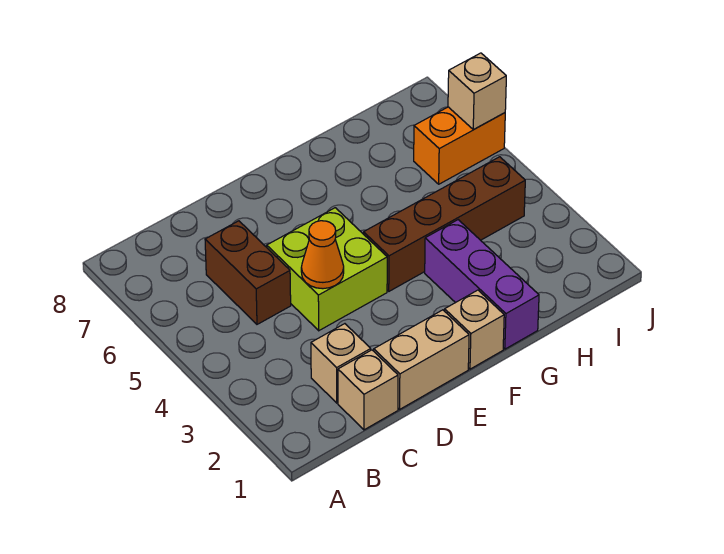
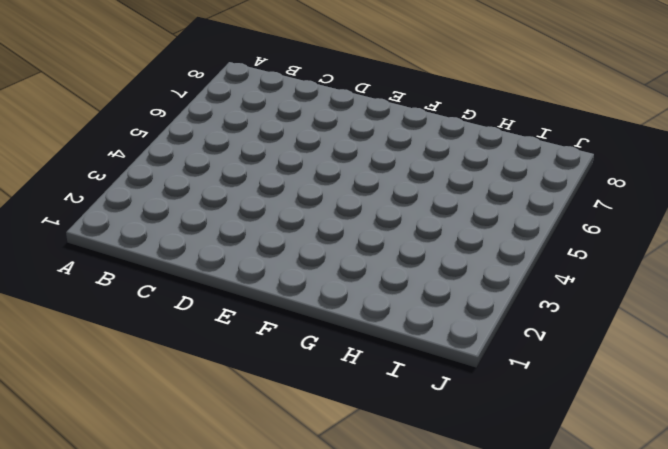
none -> tan brick C1 level 1
none -> tan brick C2 level 1

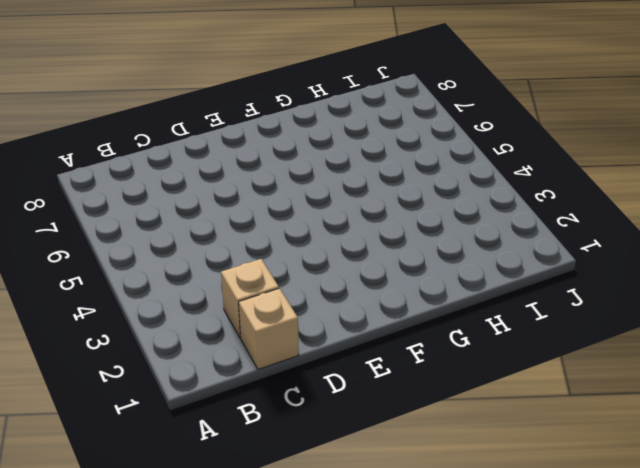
none -> brown brick C5:C6 level 1
none -> tan brick D1:E1 level 1

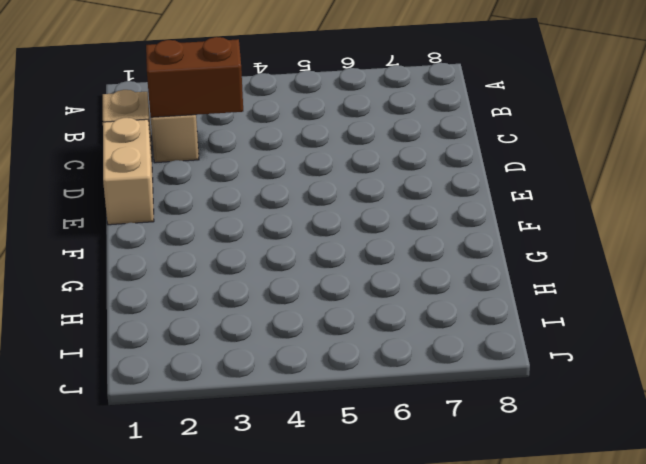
brown brick C2:C3 level 2 -> brown brick C5:C6 level 1
none -> lime brick D4:E5 level 1
none -> tan brick F1 level 1

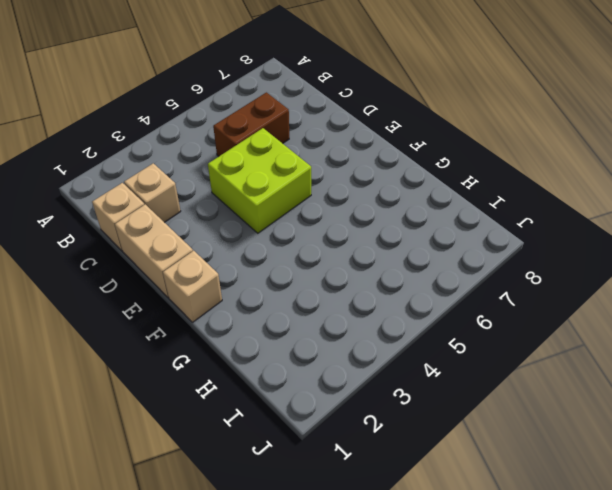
none -> brown brick F4:I4 level 1
none -> purple brick G1:G3 level 1

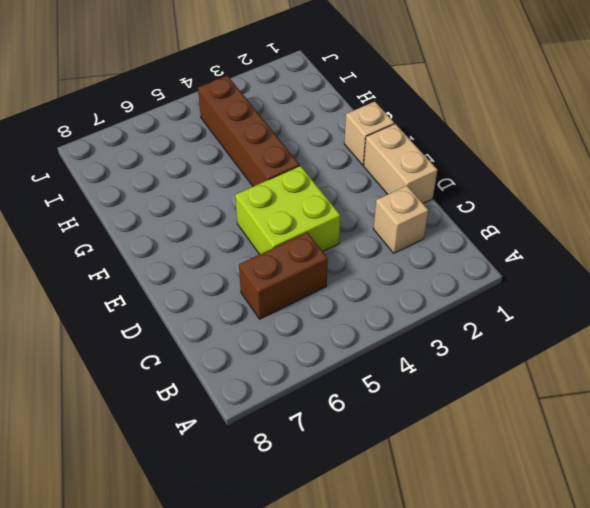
none -> tan brick C1 level 1
none -> purple brick G1:G3 level 1

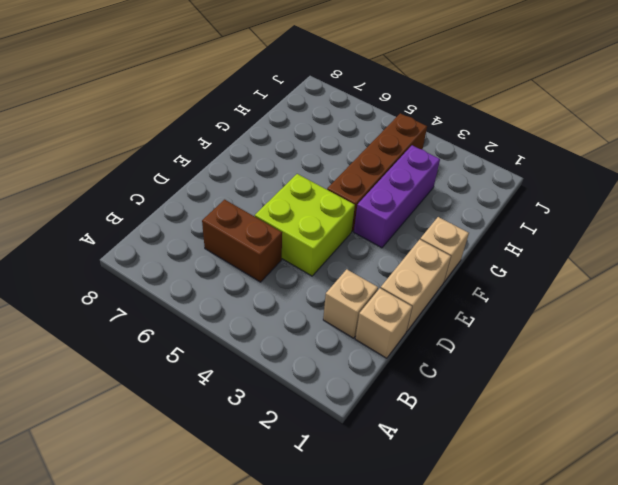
purple brick F3:H3 level 1 -> purple brick G1:G3 level 1
none -> orange brick I6:J6 level 1
none -> orange cone D4 level 2

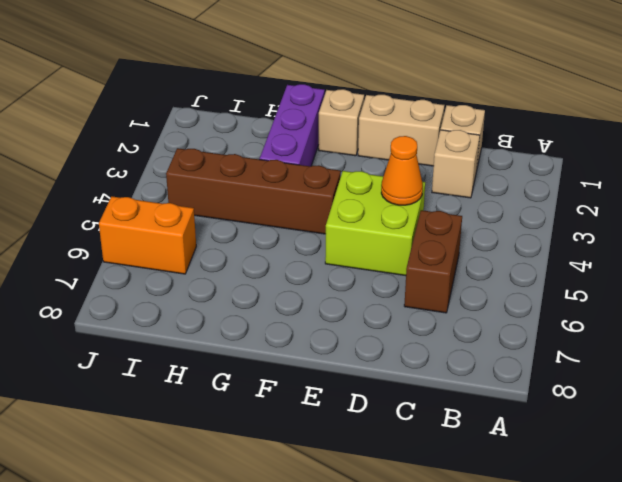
none -> tan brick J6 level 2

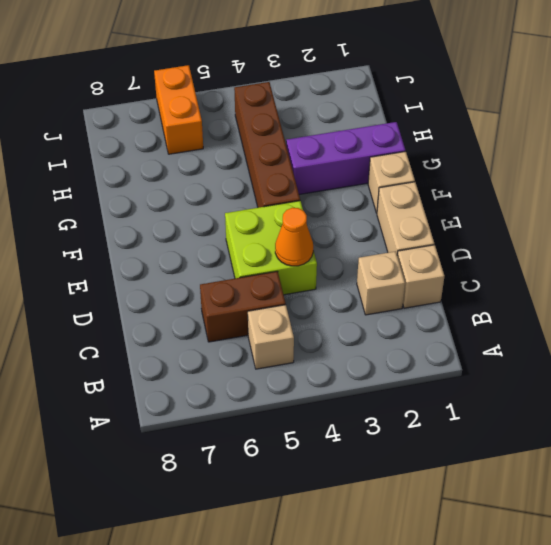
tan brick B5 level 1 -> tan brick J6 level 2

